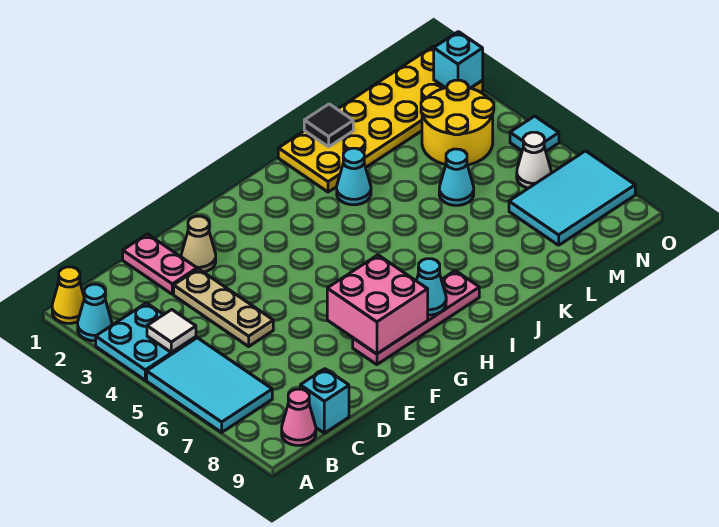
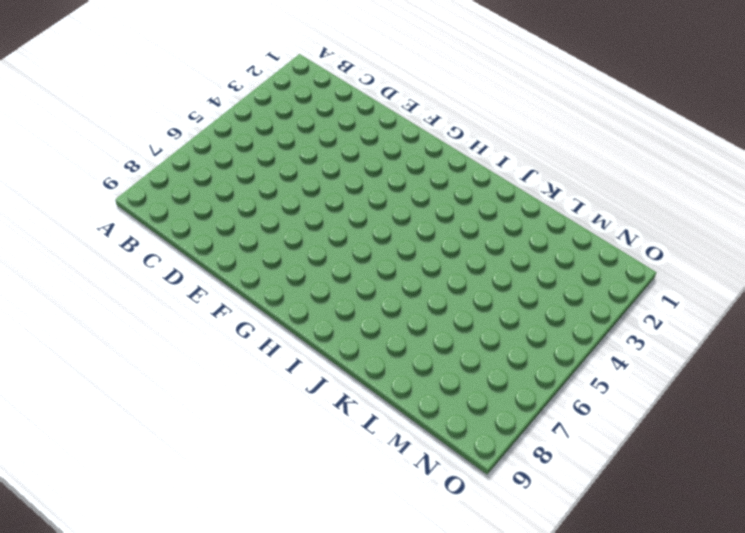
none -> yellow cone A1 level 1
none -> cyan cone A2 level 1
none -> cyan plate A3:B4 level 1

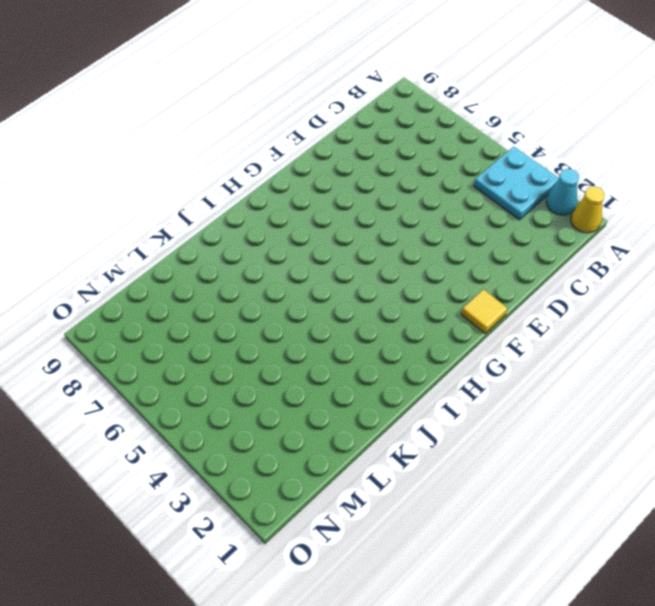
yellow tile F1 level 1 -> none
none -> cyan tile A5:B7 level 1
none -> pink cone B9 level 1
none -> cyan brick C9 level 1

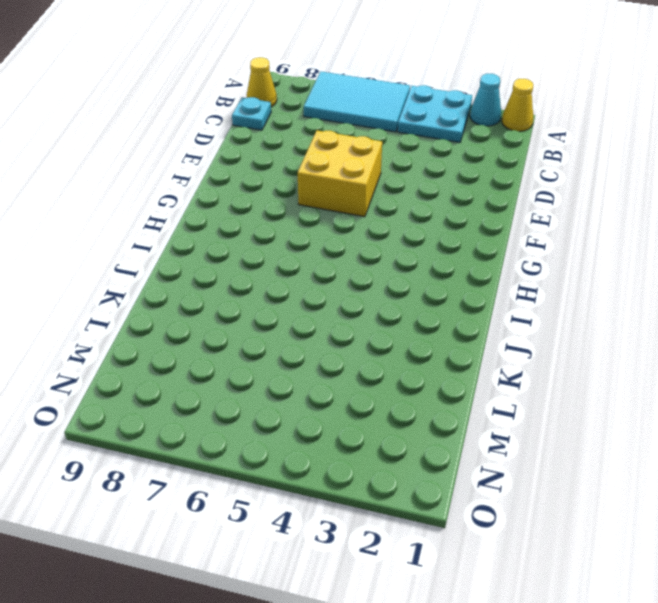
yellow cone B9 level 1 -> pink cone B9 level 1
cyan plate C9 level 1 -> cyan brick C9 level 1
yellow brick E5:F6 level 1 -> none
none -> pink plate D1:D2 level 1
none -> tan plate D3:D5 level 1
none -> tan cone E2 level 1

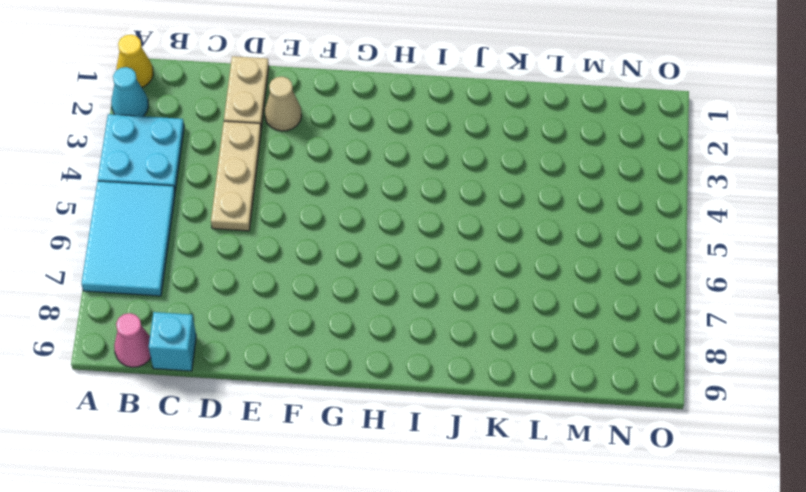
tan plate D1:D2 level 1 -> pink plate D1:D2 level 1
none -> pink plate F8:I8 level 1
none -> yellow plate J1:O2 level 1
none -> cyan cone J3 level 1

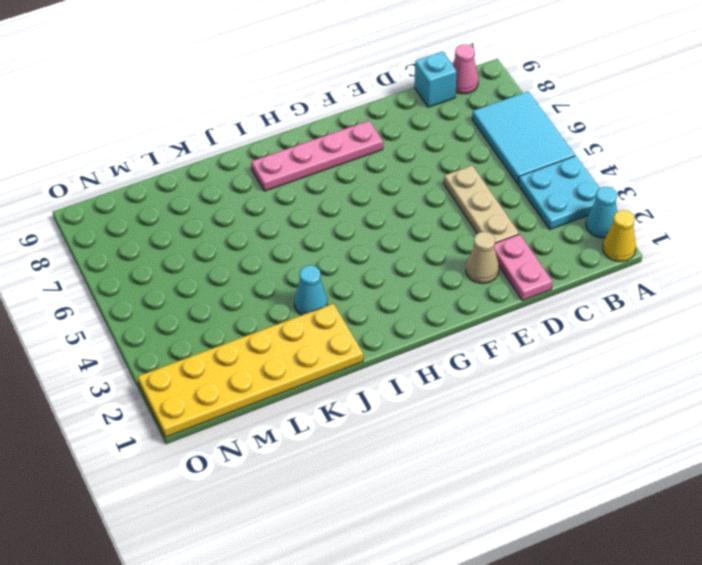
none -> cyan cone L5 level 1
none -> yellow round brick M3:N4 level 1
none -> cyan tile M7:O8 level 1

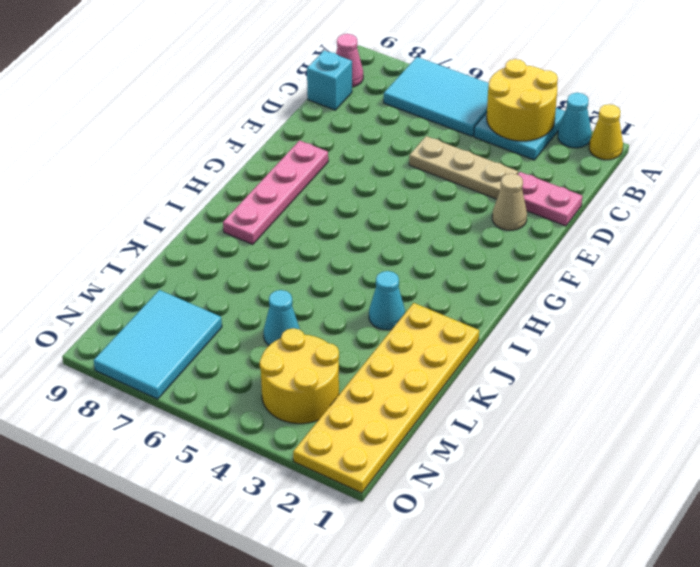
yellow round brick A3:B4 level 2 -> white tile B4 level 2
none -> white cone N6 level 1
none -> cyan tile O5 level 1
none -> pink brick F7:G8 level 2

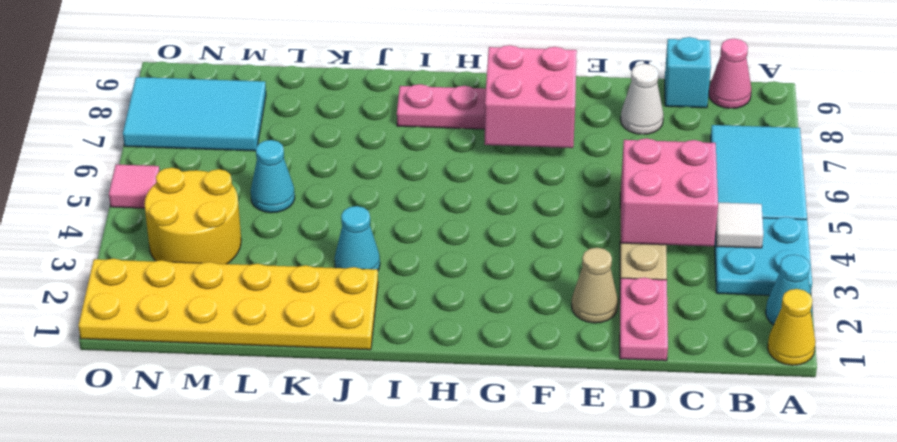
pink brick C4:D5 level 2 -> none
white cone D8 level 1 -> white cone N6 level 1
pink tile O5 level 1 -> cyan tile O5 level 1
none -> cyan cone H8 level 2
none -> black tile K1 level 2
none -> cyan brick O2 level 2

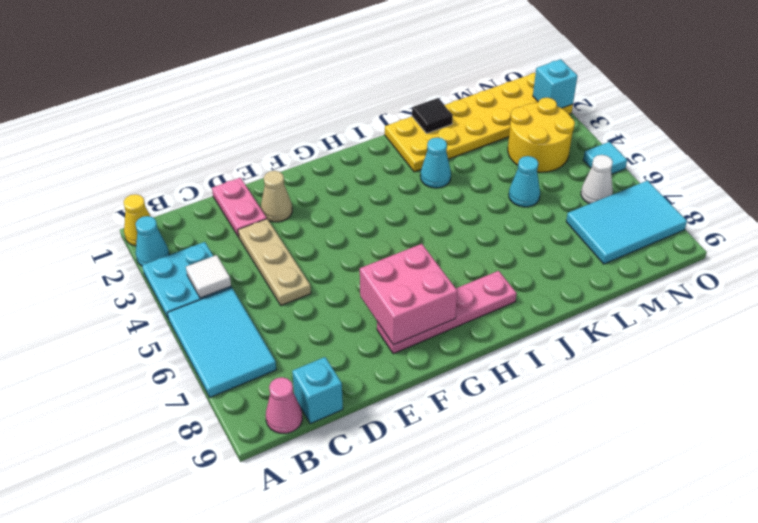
none -> cyan cone H8 level 2

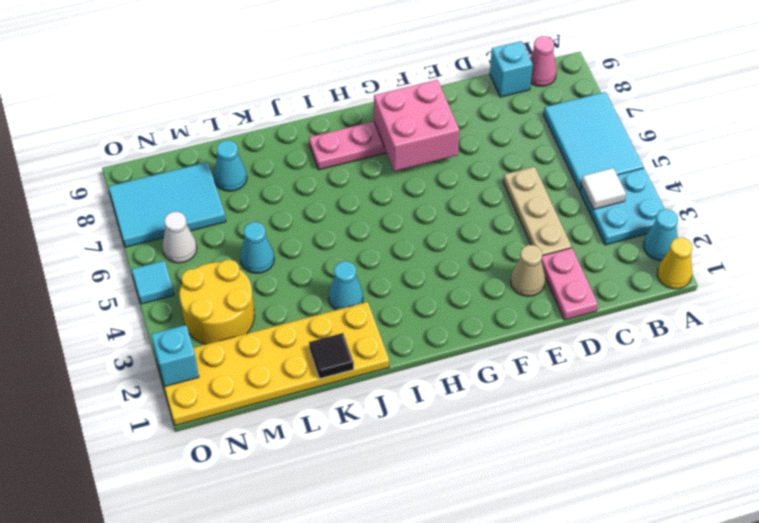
cyan cone L8 level 1 -> cyan cone H8 level 2

